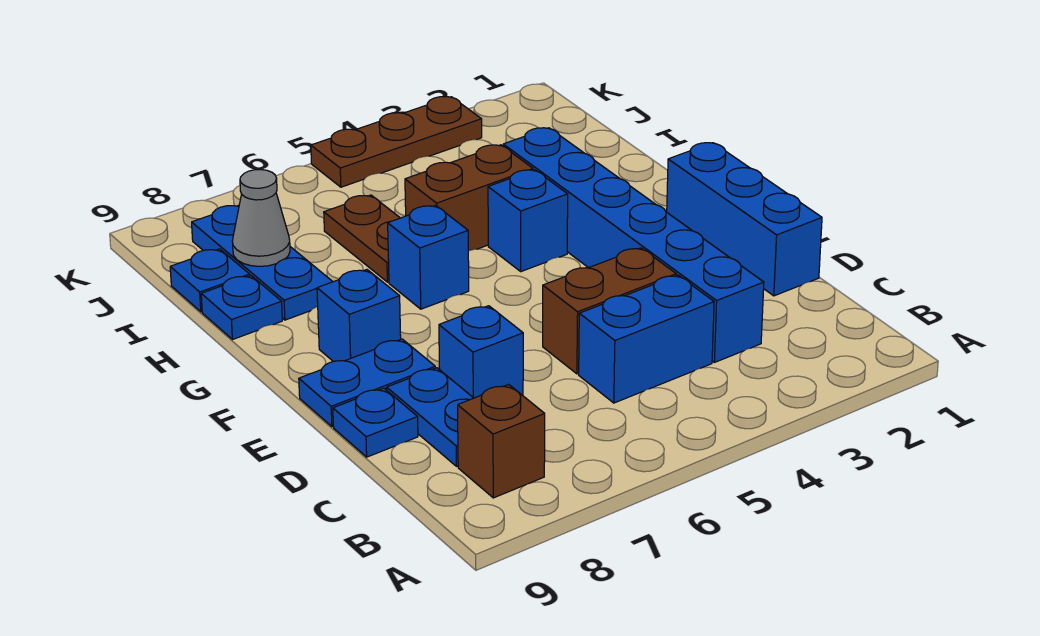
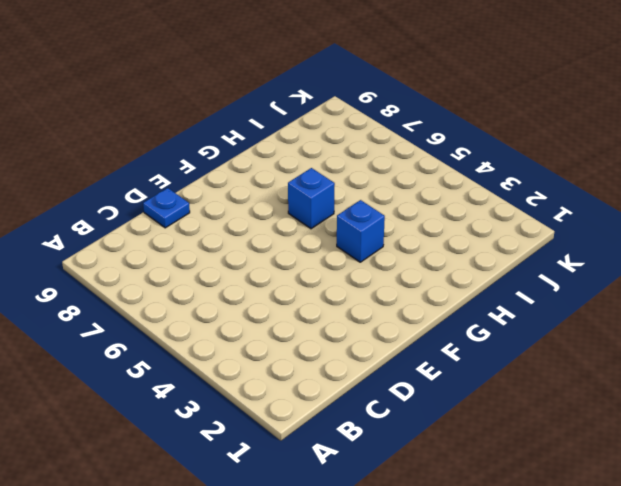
none -> brown brick B8 level 1
none -> blue brick C3:H3 level 1
none -> blue brick C4:C5 level 1

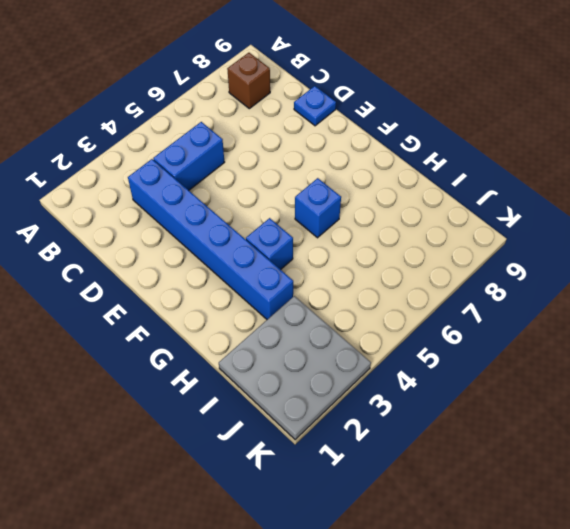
grey plate I1:K3 level 1 -> brown plate K3:K5 level 1
none -> blue plate C8:D8 level 1
none -> blue brick D1:F1 level 1
none -> brown brick D4:D5 level 1

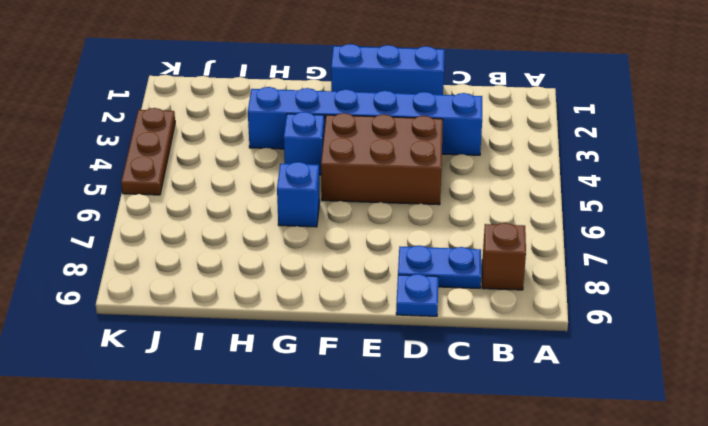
brown brick D4:F5 level 1 -> brown brick D4:D5 level 1
none -> blue brick C4:C5 level 1
none -> blue brick D7 level 1
none -> blue plate E8:E9 level 1

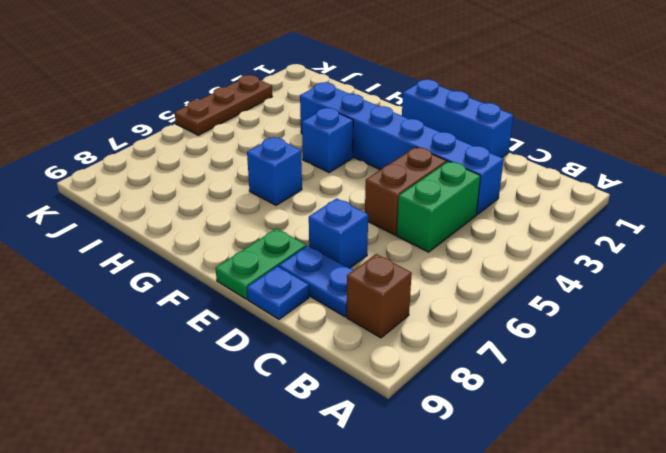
green brick C4:C5 level 1 -> blue brick C4:C5 level 1
green plate E8:E9 level 1 -> blue plate E8:E9 level 1
none -> blue brick F8 level 1
none -> brown brick H4:H5 level 1
none -> brown plate H6:I6 level 1

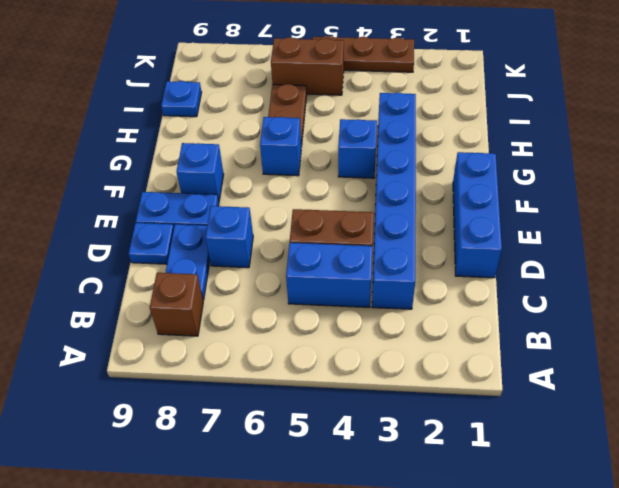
brown brick J5:J6 level 1 -> brown brick H4:H5 level 1
none -> blue plate H8:J8 level 1
none -> blue plate H9 level 1
none -> grey cone I8 level 2

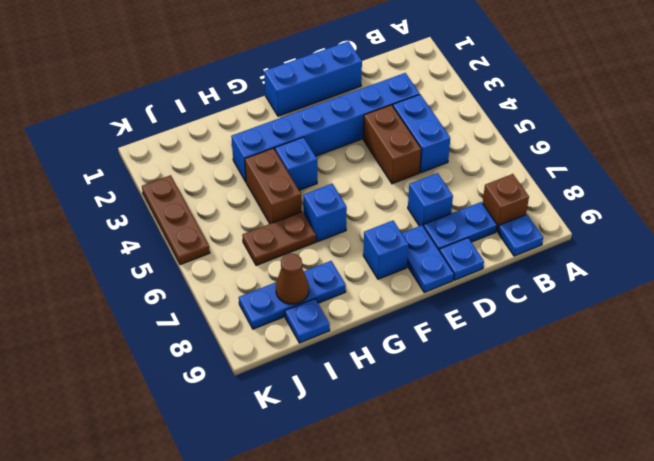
blue plate B9 level 1 -> blue plate H9 level 1
brown cone I8 level 2 -> grey cone I8 level 2

